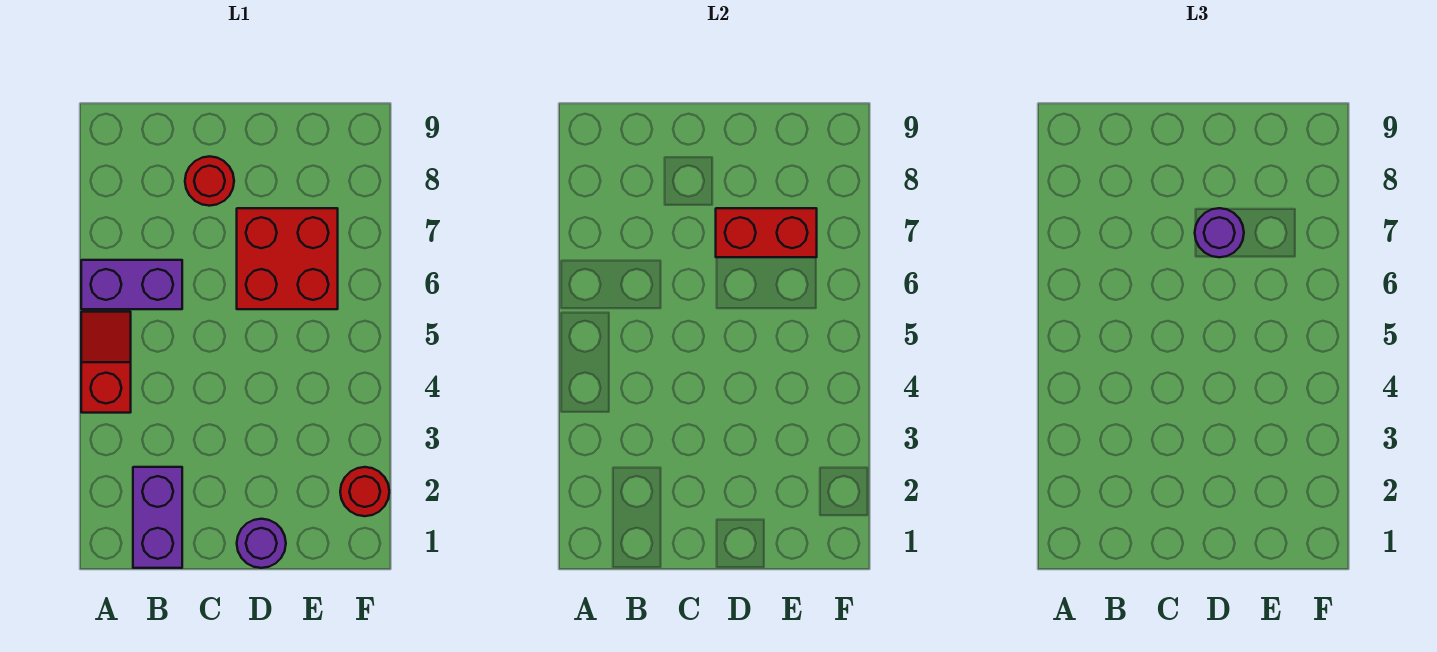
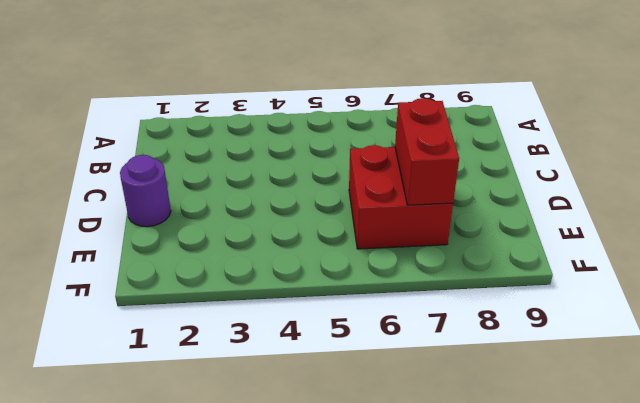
none -> red slope A4:A5 level 1 top 4
none -> purple brick A6:B6 level 1

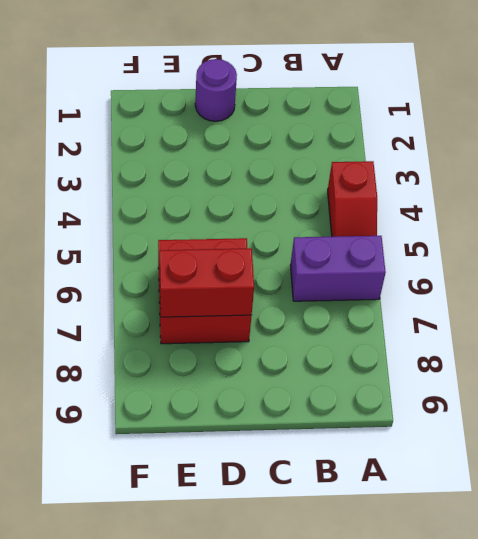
none -> purple brick B1:B2 level 1
none -> red round brick C8 level 1

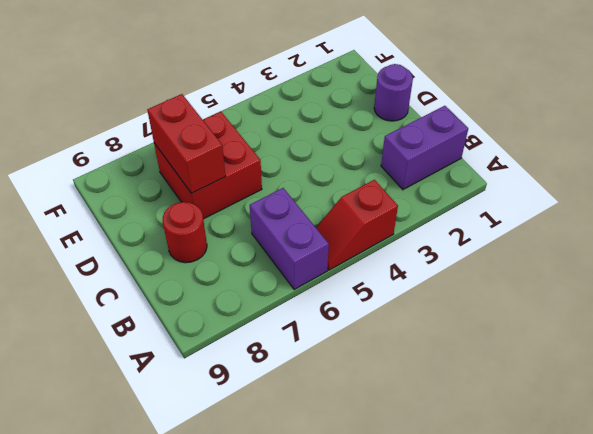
none -> red round brick F2 level 1
none -> purple round brick D7 level 3

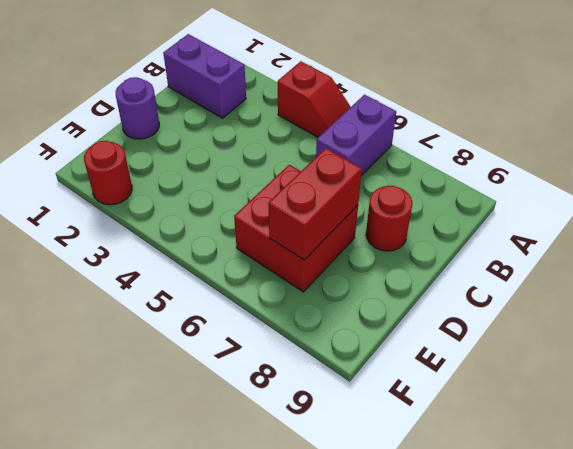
none -> purple round brick D7 level 3

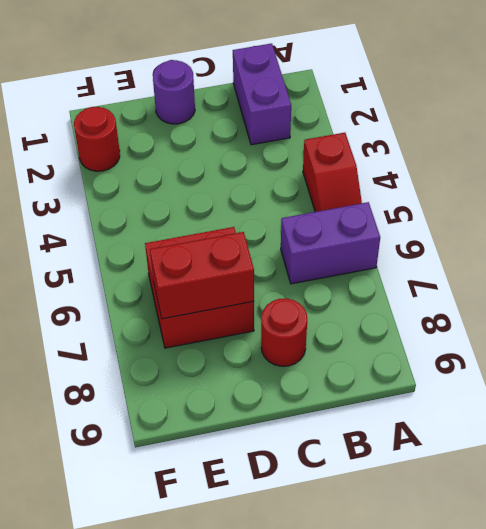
none -> purple round brick D7 level 3

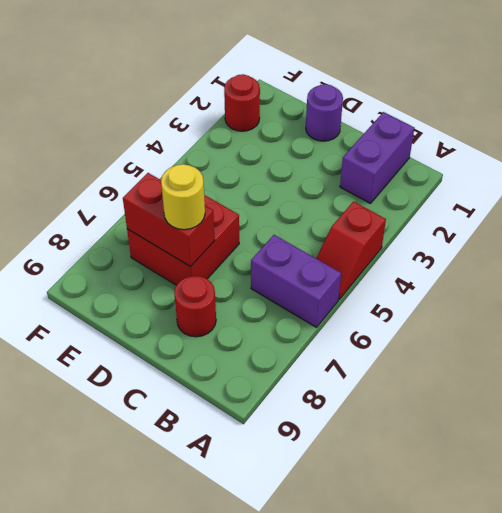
yellow round brick D7 level 3 -> purple round brick D7 level 3

